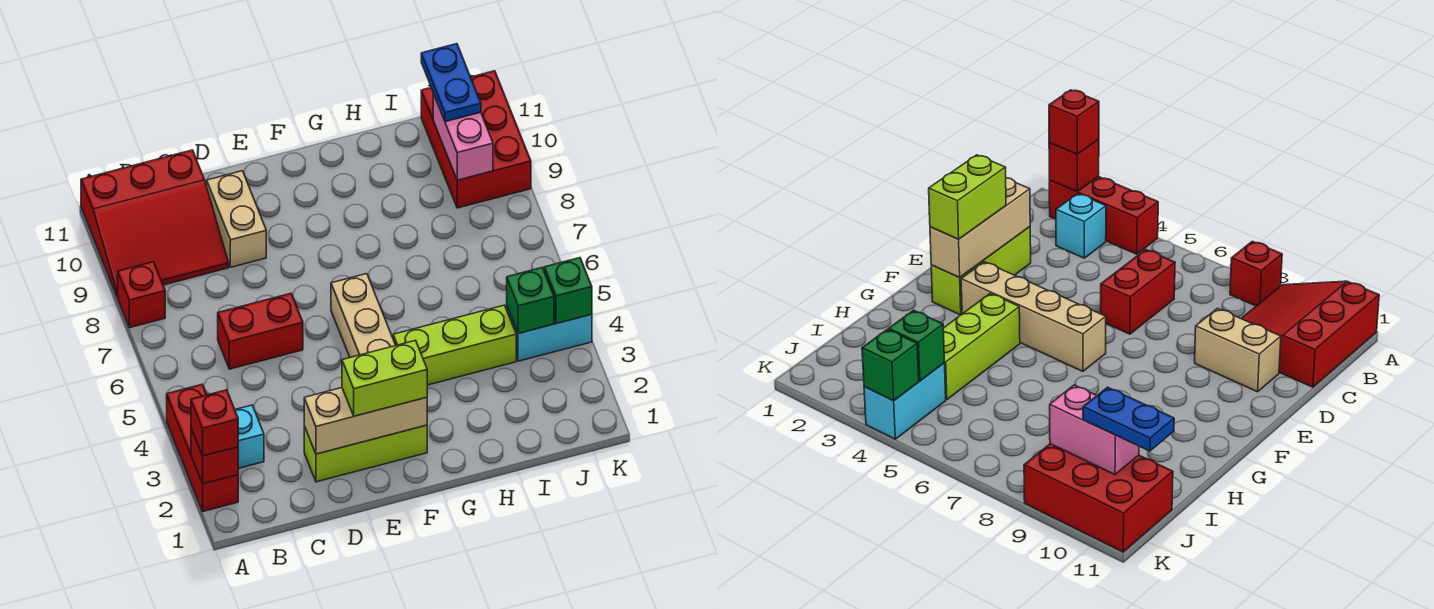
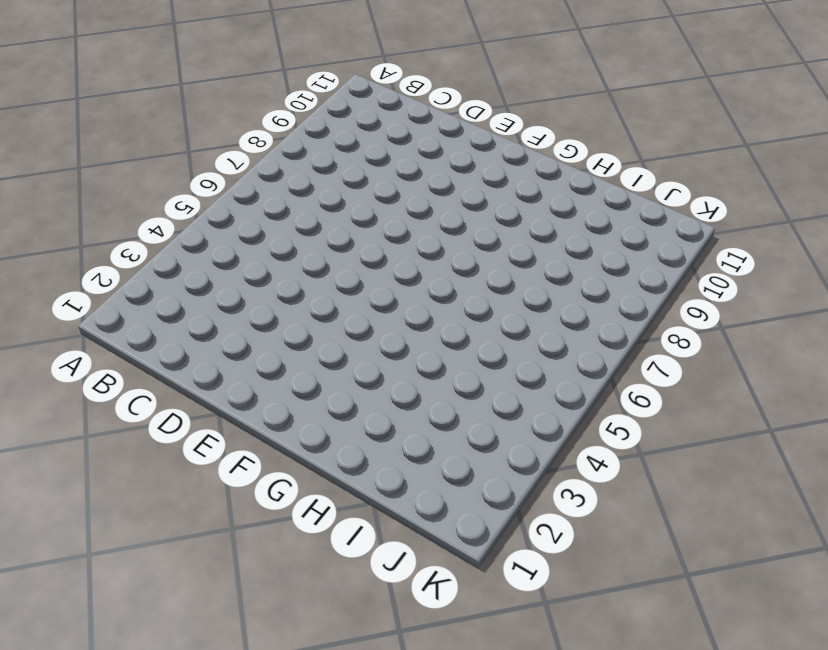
none -> red brick A2:A4 level 1
none -> red brick A8 level 1
none -> red slope A9:C11 level 1 top 11

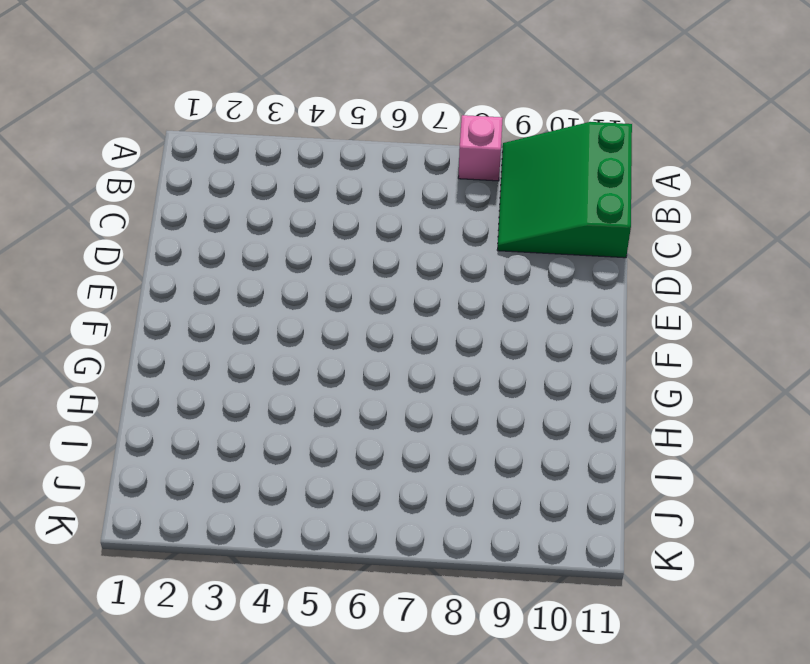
pink brick A8 level 1 -> red brick A8 level 1
green slope A9:C11 level 1 top 11 -> red slope A9:C11 level 1 top 11
none -> red brick A2:A4 level 1
none -> cyan brick B3 level 1
none -> red brick C6:D6 level 1

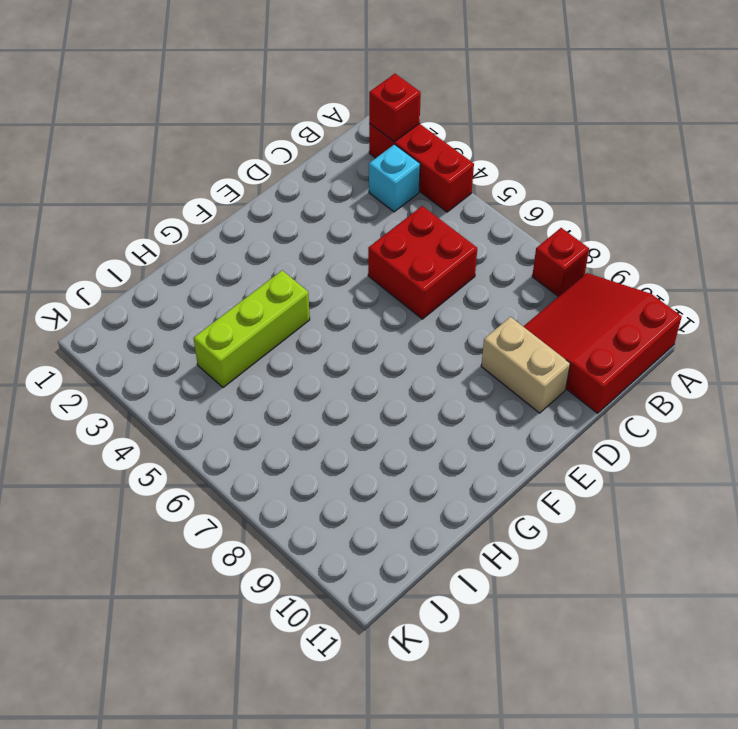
red brick C5:D6 level 1 -> red brick C6:D6 level 1
none -> lime brick D2:F2 level 1
none -> tan brick F3:F6 level 1
none -> cyan brick J4:K4 level 1

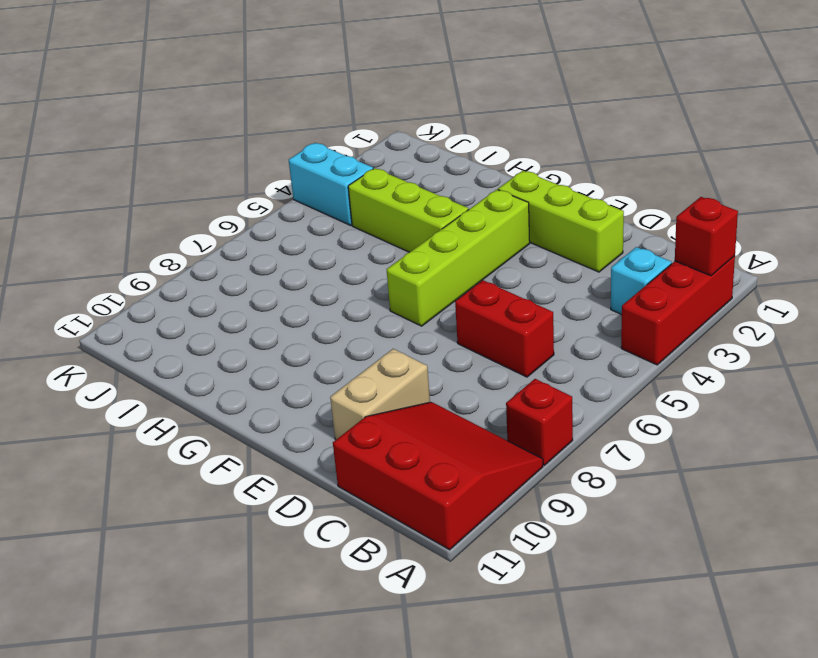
lime brick F3:F6 level 1 -> tan brick F3:F6 level 1
none -> red brick J9:K11 level 1
none -> tan brick D2:F2 level 2
none -> green brick J4 level 2

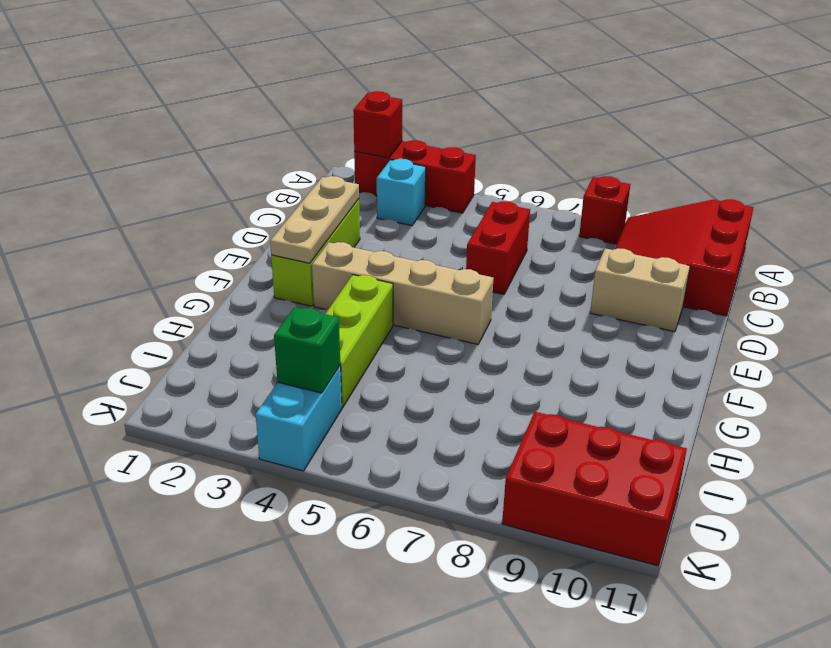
tan plate D2:F2 level 2 -> tan brick D2:F2 level 2
none -> pink brick J9:J10 level 2
none -> green brick K4 level 2
none -> red brick A2 level 3

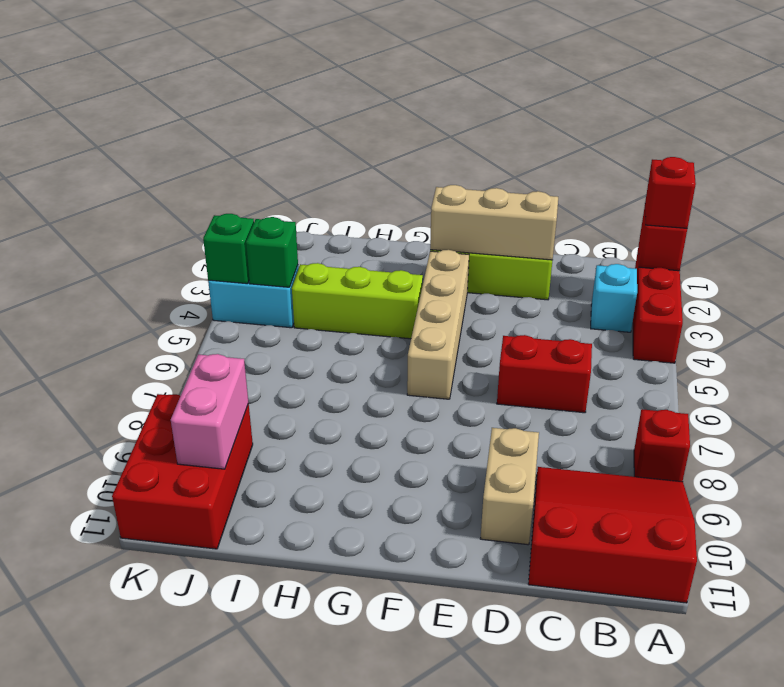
none -> lime brick E2:F2 level 3
none -> blue plate J10:J11 level 3

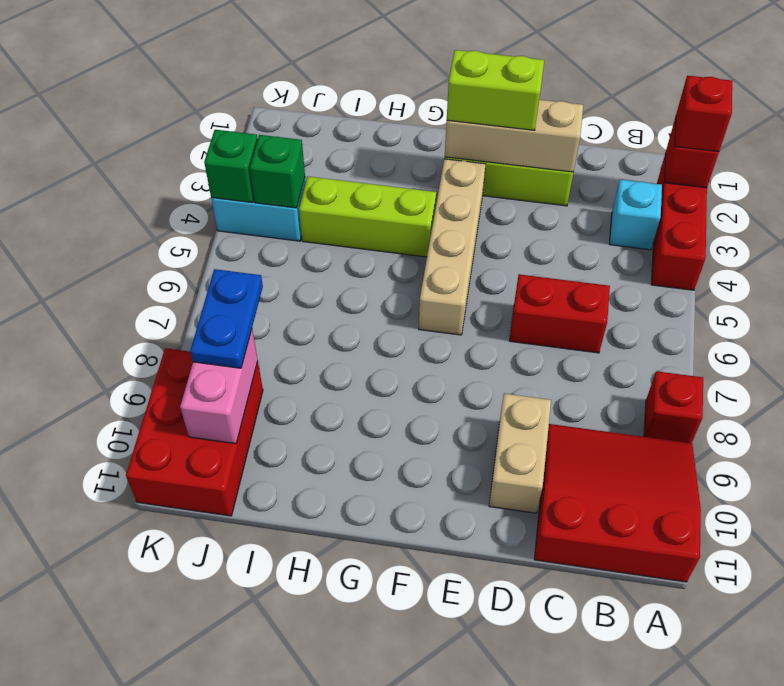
blue plate J8:J9 level 3 -> blue plate J10:J11 level 3

